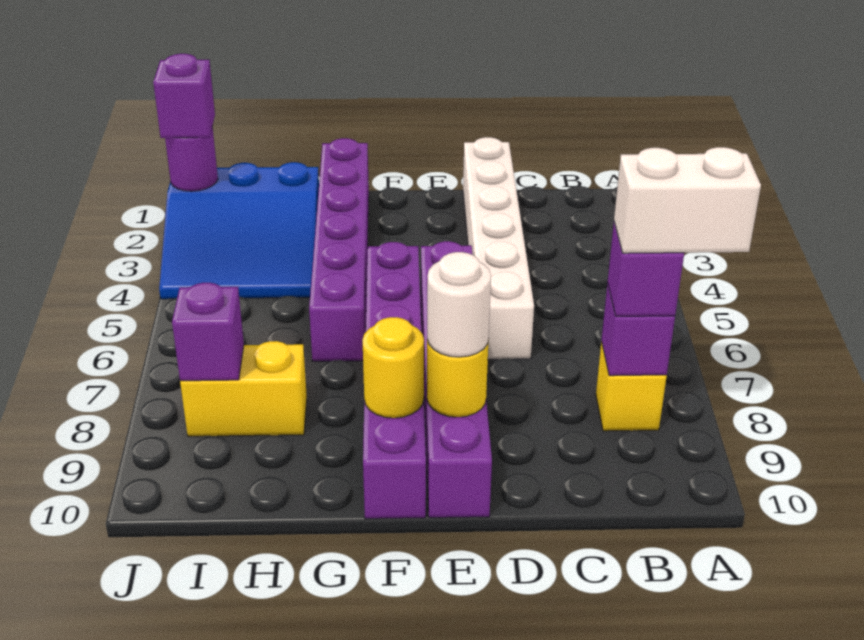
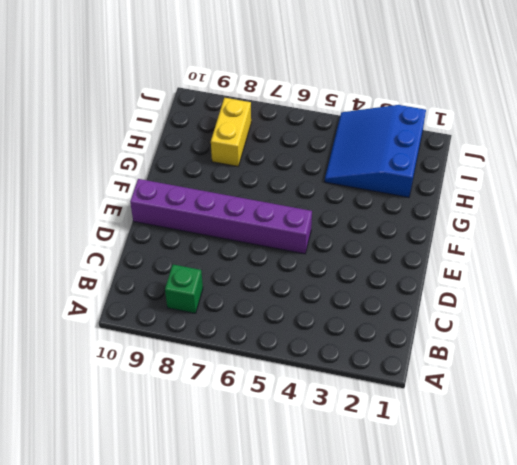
green brick B8 level 1 -> yellow brick B8 level 1
none -> white brick D1:D6 level 1
none -> purple brick F5:F10 level 1
none -> purple brick G1:G6 level 1

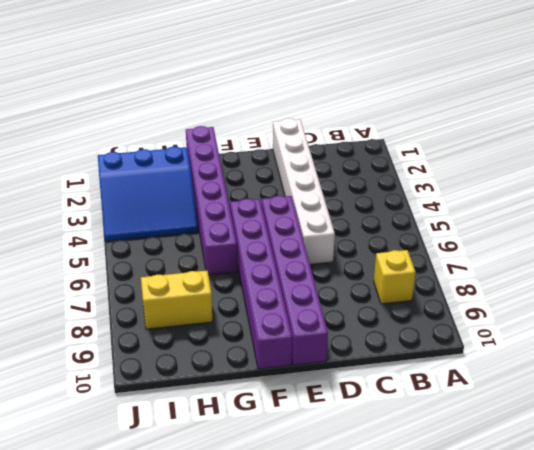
none -> purple brick B8 level 2
none -> yellow round brick E9 level 2
none -> yellow round brick F9 level 2

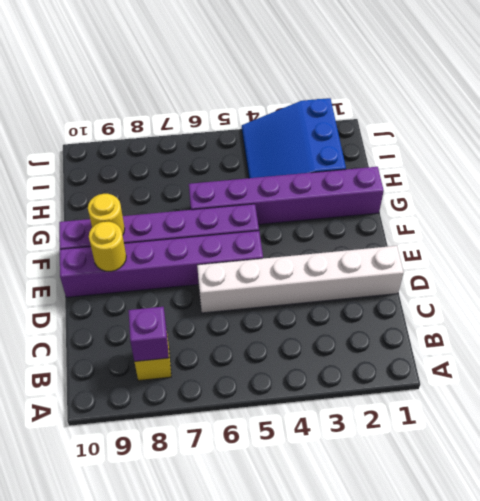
none -> yellow brick H8:I8 level 1
none -> purple brick I8 level 2
none -> purple round brick J2 level 2

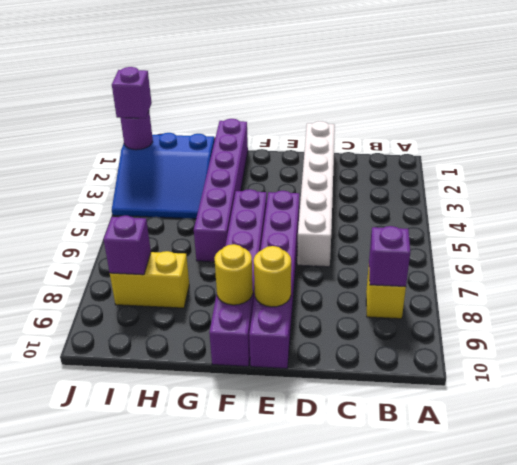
none -> purple brick B8 level 3
none -> white round brick E9 level 3
none -> white brick A8:B8 level 4

